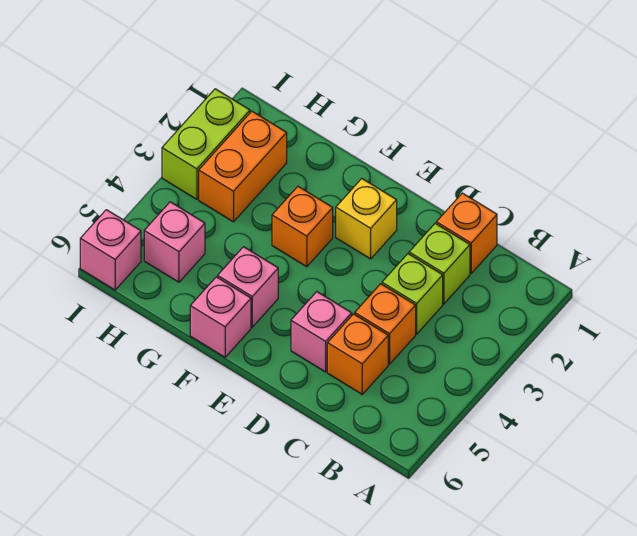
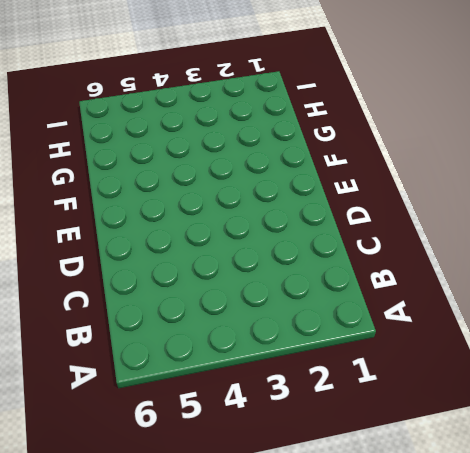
none -> orange brick C1 level 1
none -> lime brick C2 level 1
none -> lime brick C3 level 1

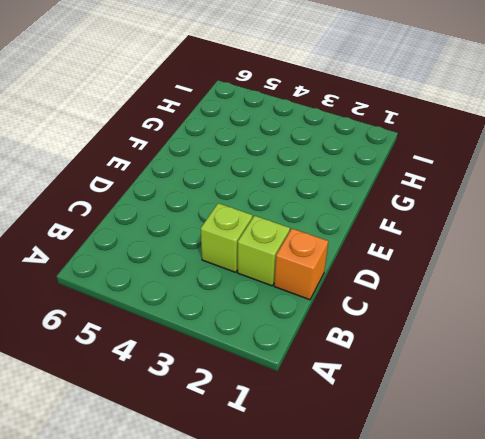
none -> orange brick C4 level 1
none -> orange brick C5 level 1
none -> pink brick D5 level 1

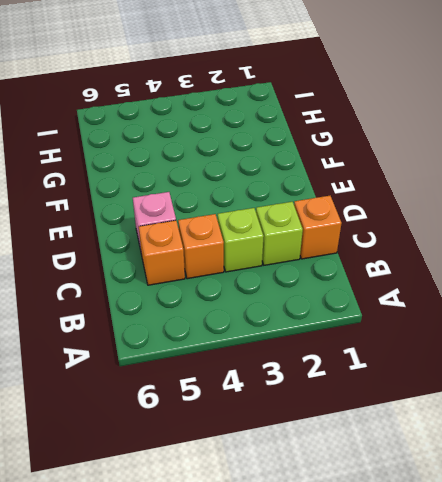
none -> yellow brick E2 level 1
none -> orange brick F3 level 1
none -> pink brick F5 level 1

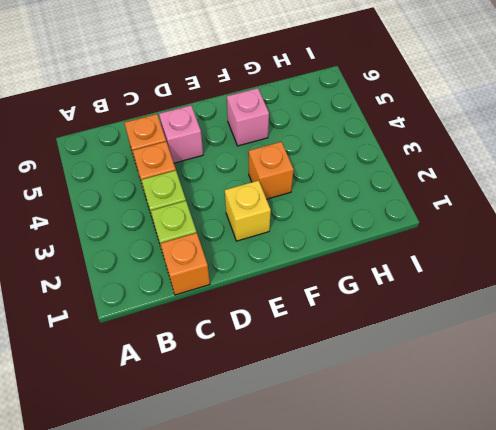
none -> pink brick F6 level 1
none -> orange brick H2:H3 level 1
none -> pink brick H5 level 1

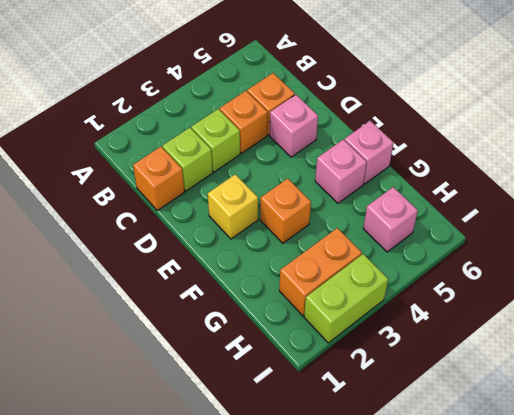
none -> pink brick I6 level 1

